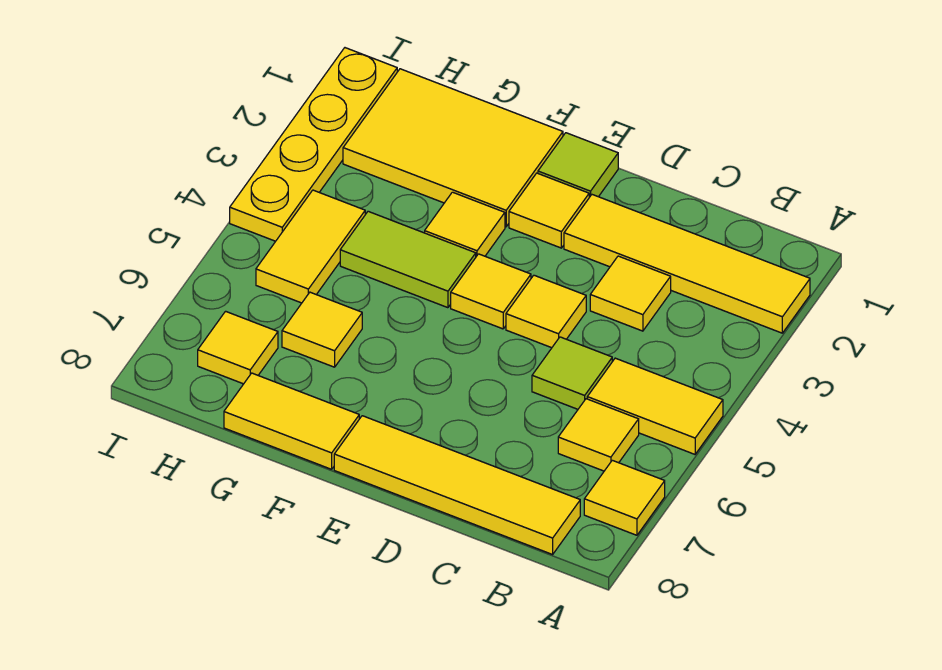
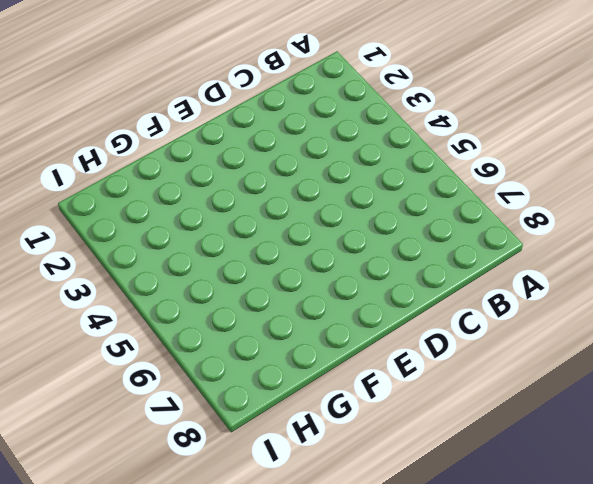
none -> yellow tile A2:D2 level 1
none -> yellow tile A5:B5 level 1
none -> yellow tile A7 level 1

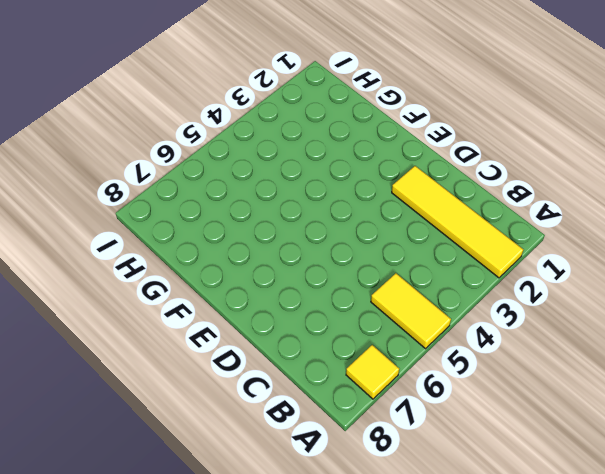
none -> yellow tile B6 level 1
none -> yellow tile B8:E8 level 1
none -> yellow tile C3 level 1

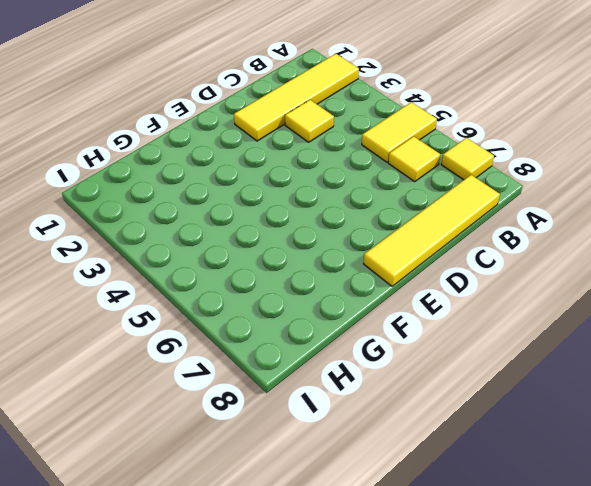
none -> lime tile C5 level 1
none -> yellow tile D4 level 1
none -> lime tile E1 level 1

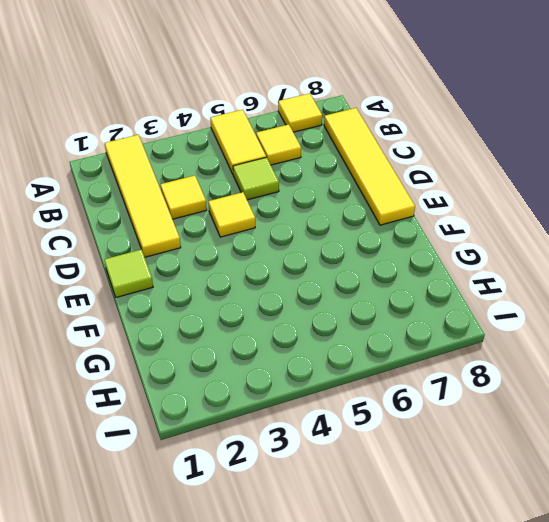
none -> yellow tile E2 level 1
none -> yellow tile E4 level 1
none -> yellow tile F1:H2 level 1

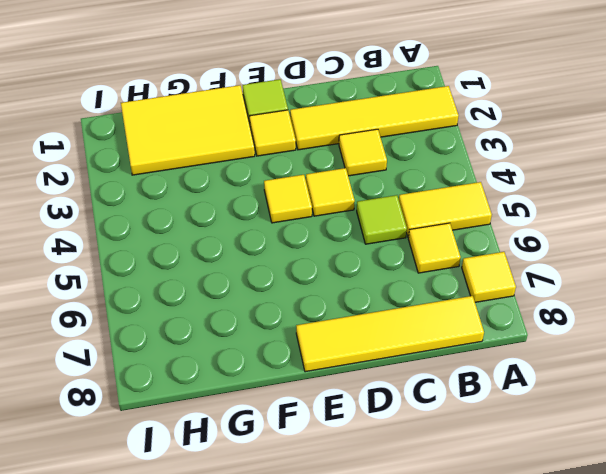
none -> yellow tile F3 level 1
none -> lime tile F4:G4 level 1
none -> yellow tile F8:G8 level 1

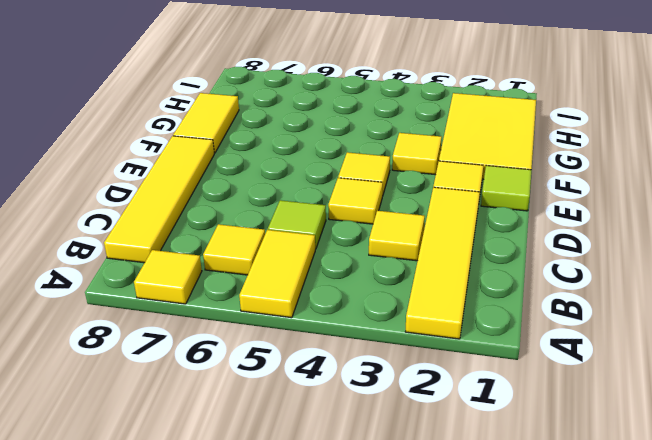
none -> lime tile F4:G4 level 1
none -> yellow tile G6 level 1
none -> yellow tile H4:H5 level 1

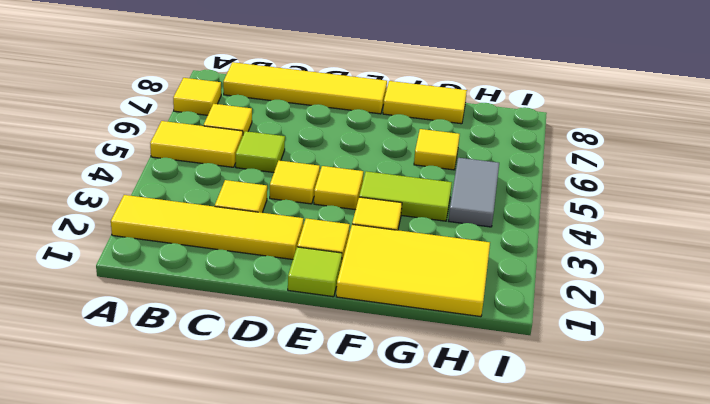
grey tile H4:H5 level 1 -> yellow tile H4:H5 level 1
none -> yellow tile H7 level 1
none -> yellow plate I1:I4 level 1

